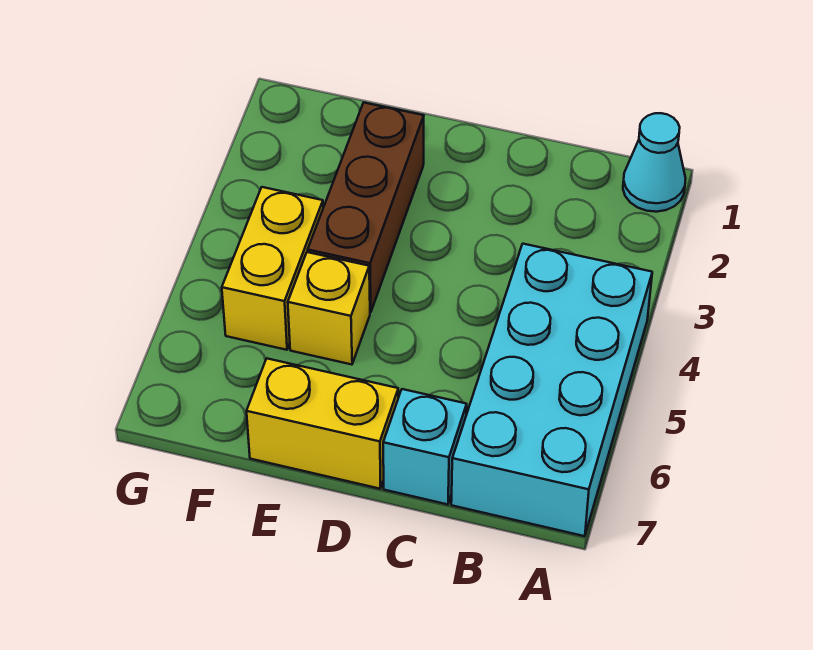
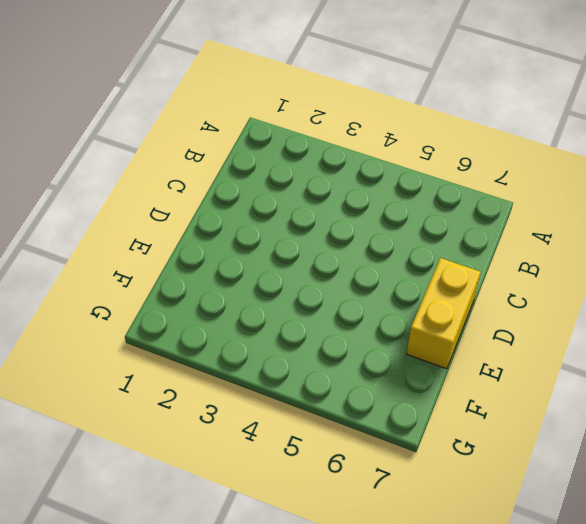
none -> cyan cone A1 level 1
none -> cyan brick A4:B7 level 1

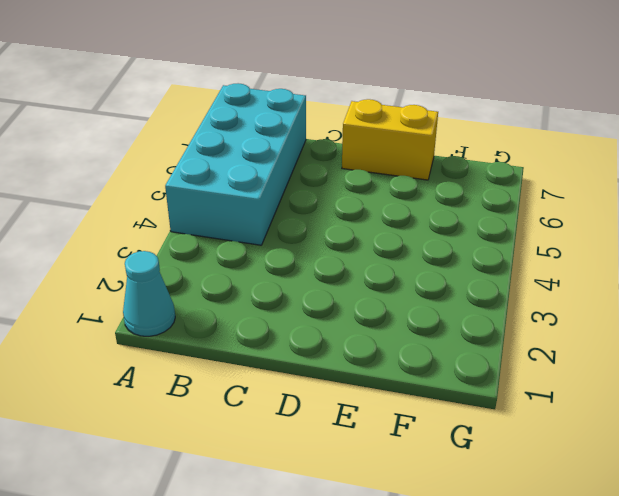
none -> cyan brick C7 level 1
none -> brown brick E2:E4 level 1

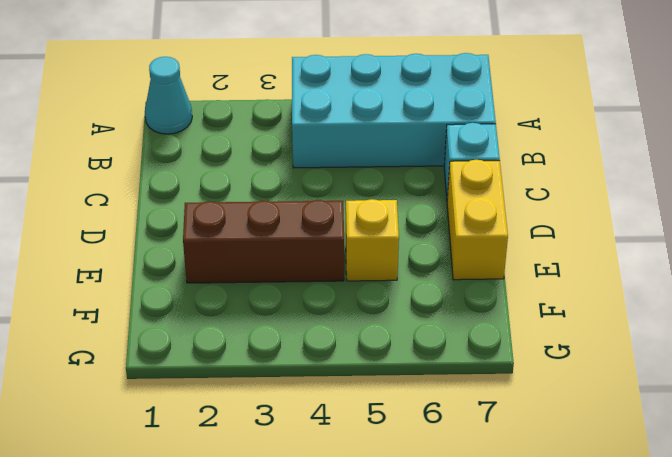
none -> yellow brick F4:F5 level 1

